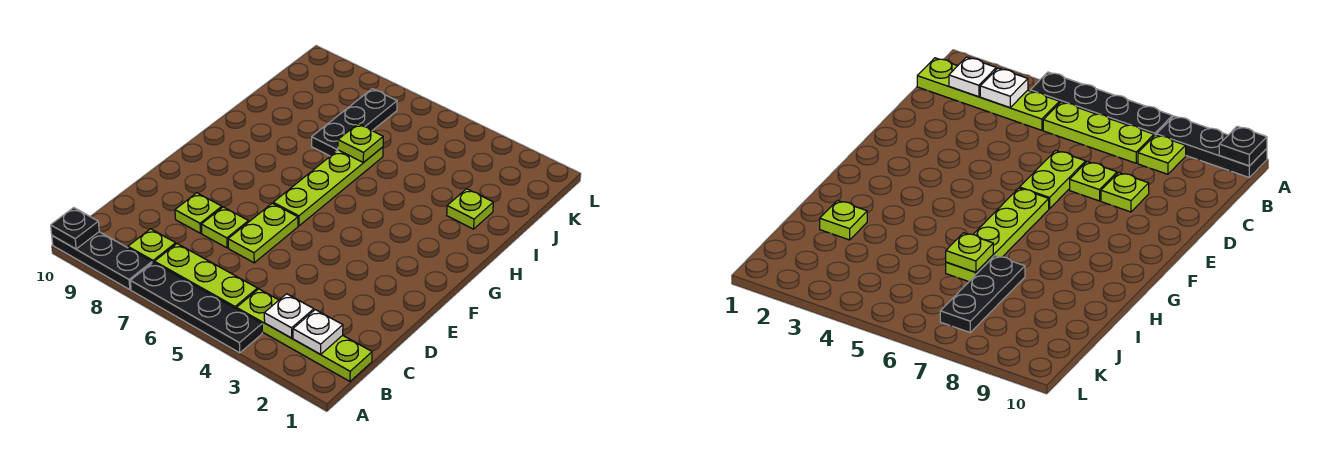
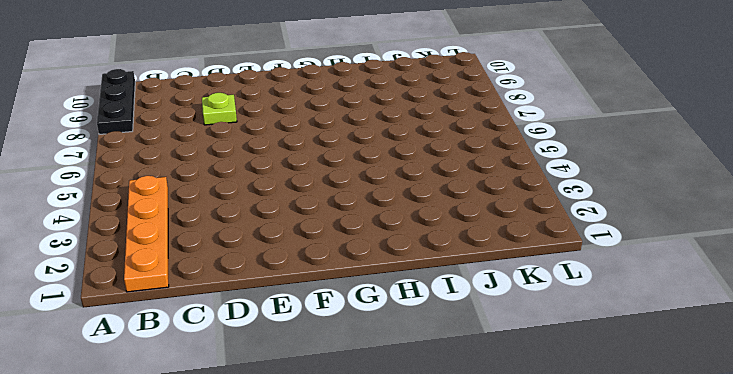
orange plate B1:B4 level 1 -> lime plate B1:B4 level 1
none -> black plate A4:A7 level 1
none -> lime plate B5:B7 level 1
none -> lime plate B8 level 1

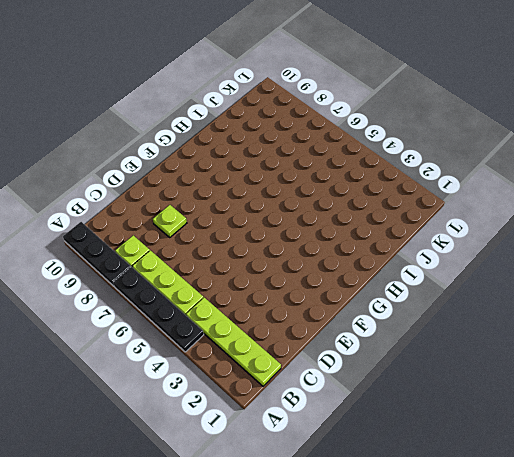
none -> lime plate D6:E6 level 1
none -> lime plate D7 level 1
none -> lime plate F6:I6 level 1

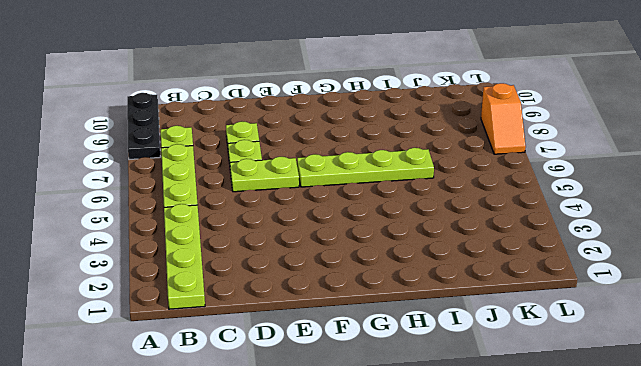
orange slope L7:L8 level 1 top 8 -> none
none -> black plate A4:A7 level 1
none -> lime plate I2 level 1
none -> black plate I7:K7 level 1

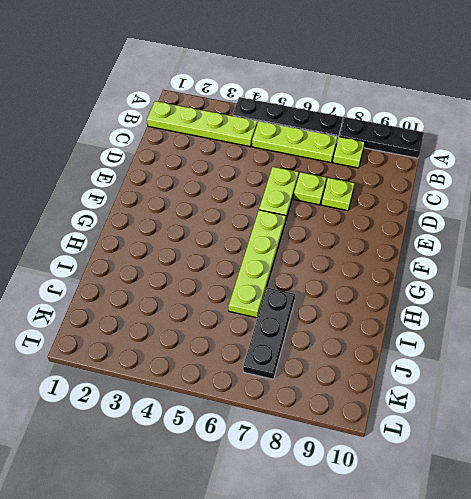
none -> lime plate I2 level 1
none -> black plate A10 level 2
none -> white plate B2 level 2

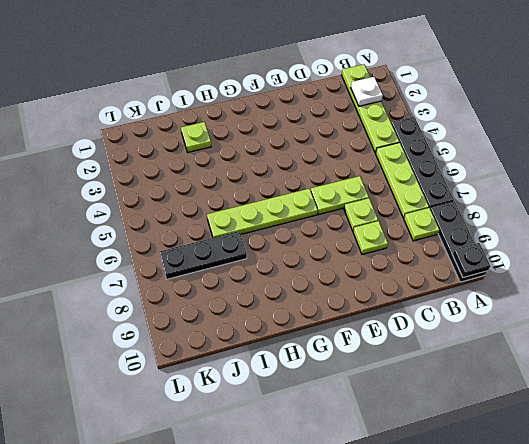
none -> white plate B3 level 2
none -> lime plate I6 level 2

